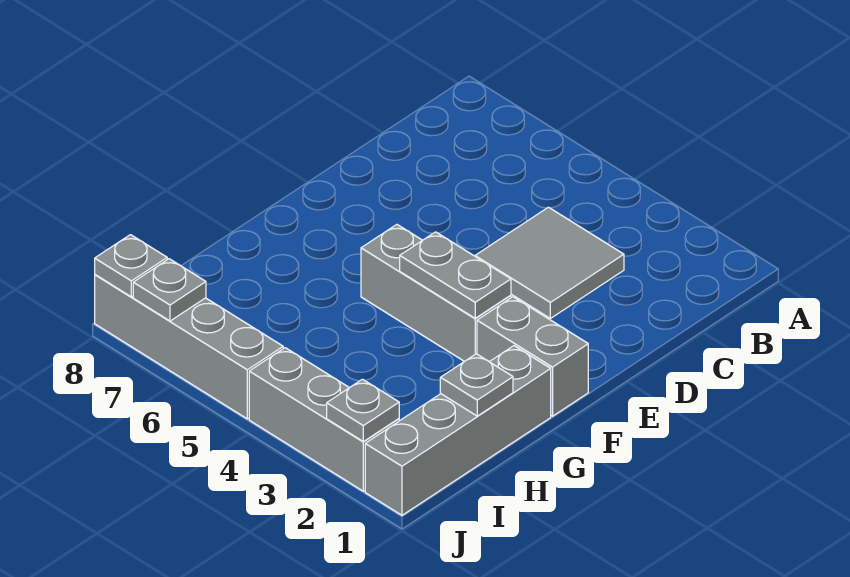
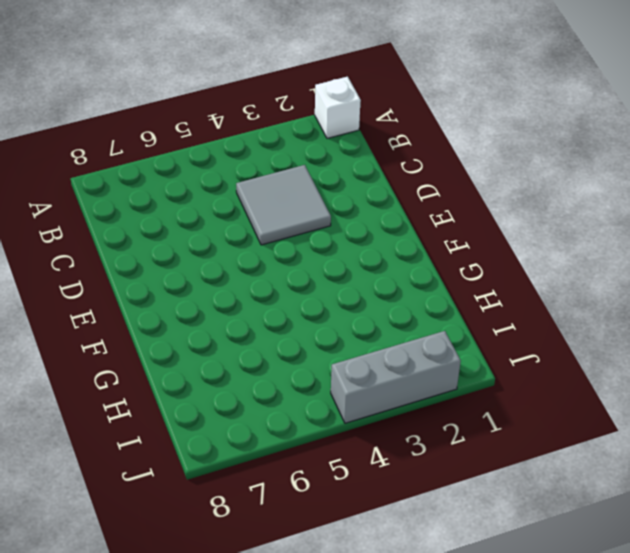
white brick A1 level 1 -> none
none -> grey brick F1:F2 level 1
none -> grey brick F3:F5 level 1

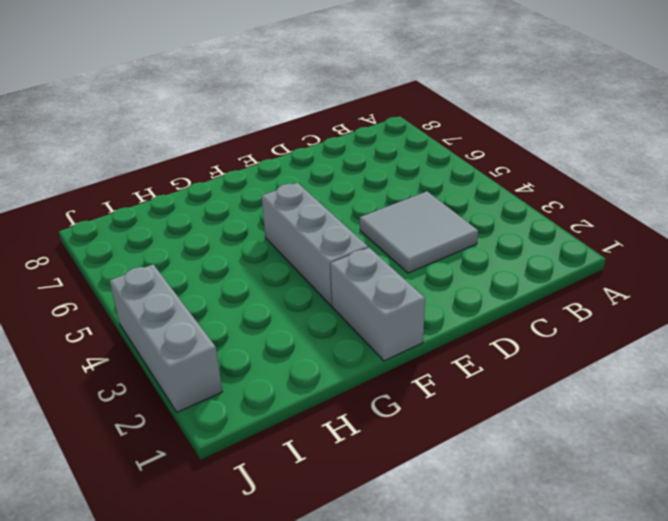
none -> grey brick G1:J1 level 1
none -> grey brick J5:J8 level 1

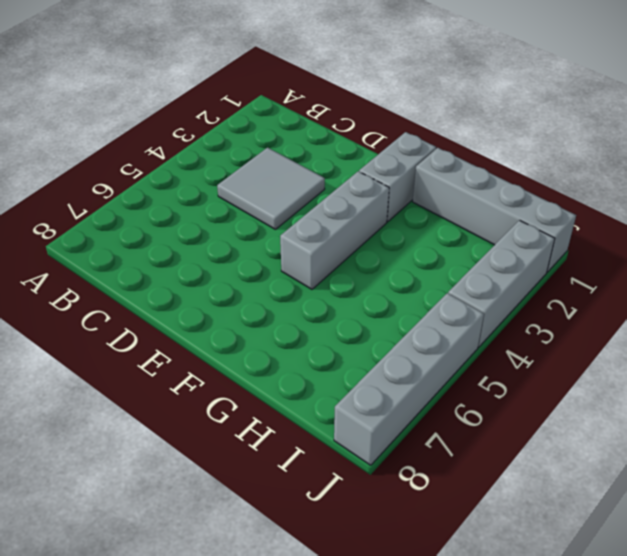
none -> grey plate F3:F4 level 2
none -> grey plate H1 level 2

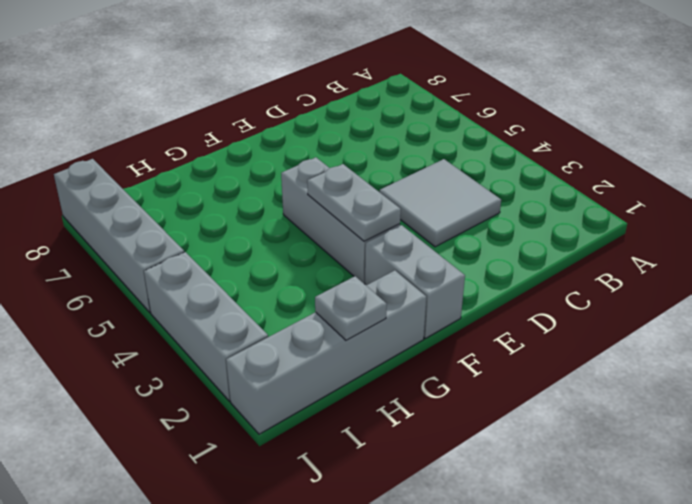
none -> grey plate J2 level 2
none -> grey plate J7 level 2

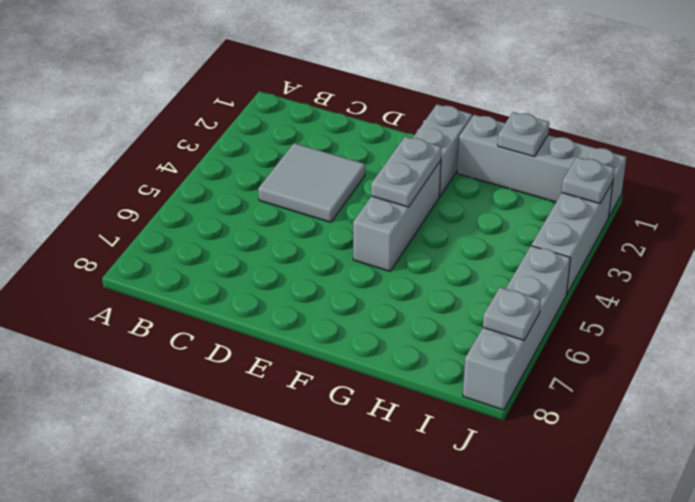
none -> grey plate J8 level 2

